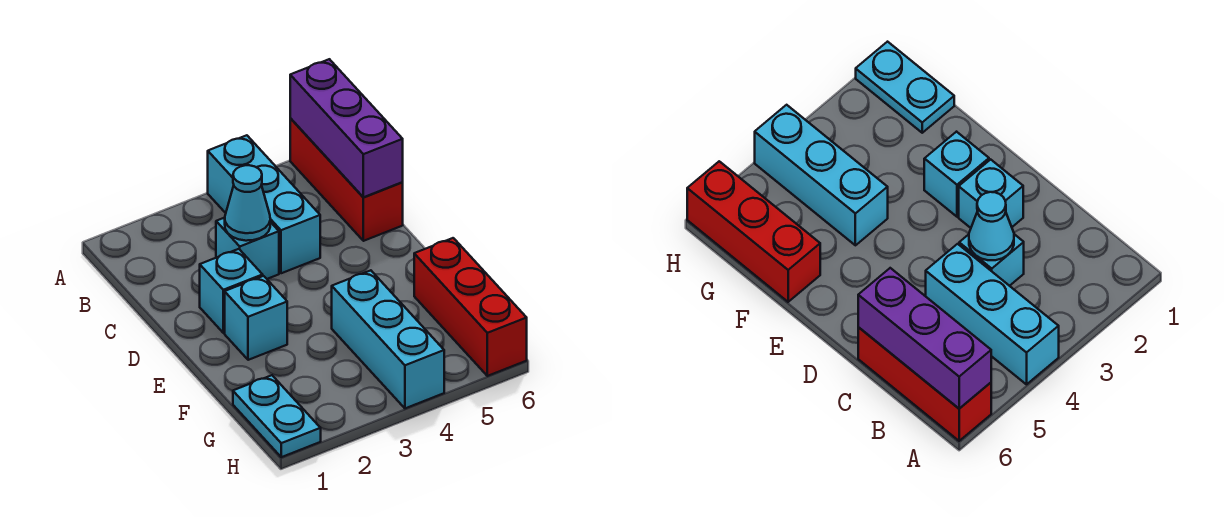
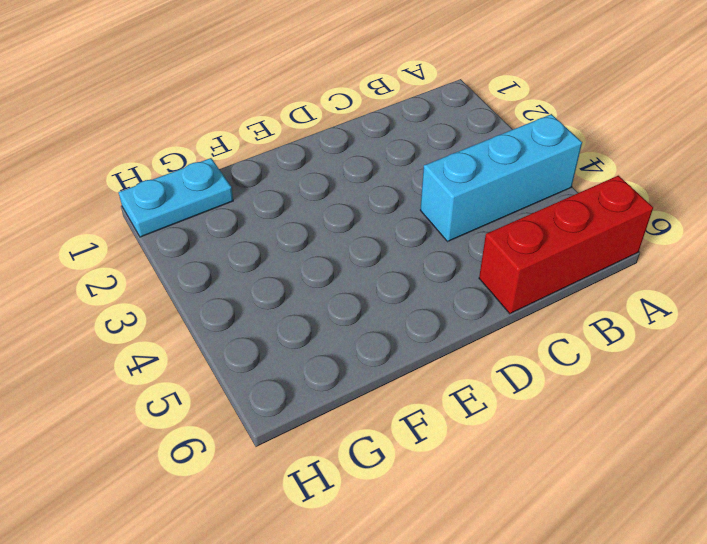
none -> cyan brick C3 level 1
none -> cyan brick D2 level 1

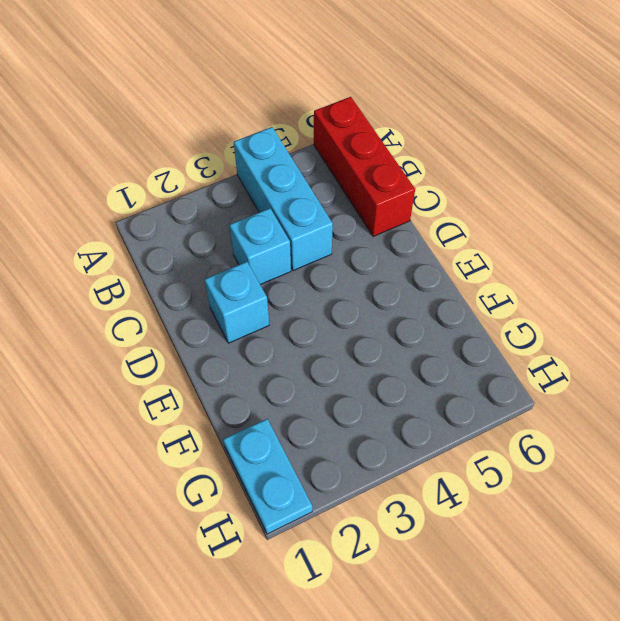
none -> cyan brick E2 level 1
none -> cyan brick F4:H4 level 1

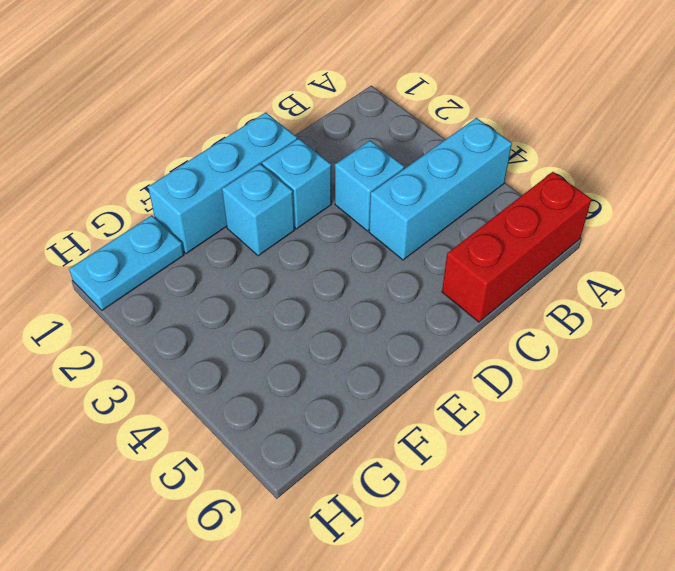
cyan brick D1:F1 level 1 -> cyan brick F4:H4 level 1
none -> red brick F6:H6 level 1
none -> purple brick A6:C6 level 2

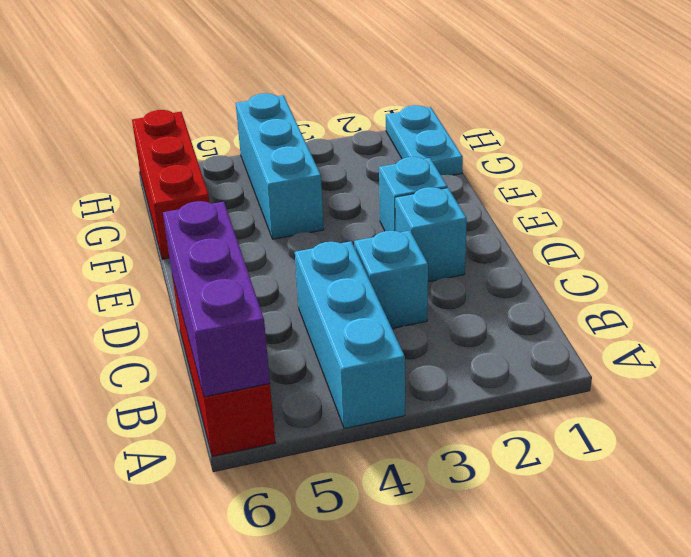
none -> cyan cone C3 level 2

